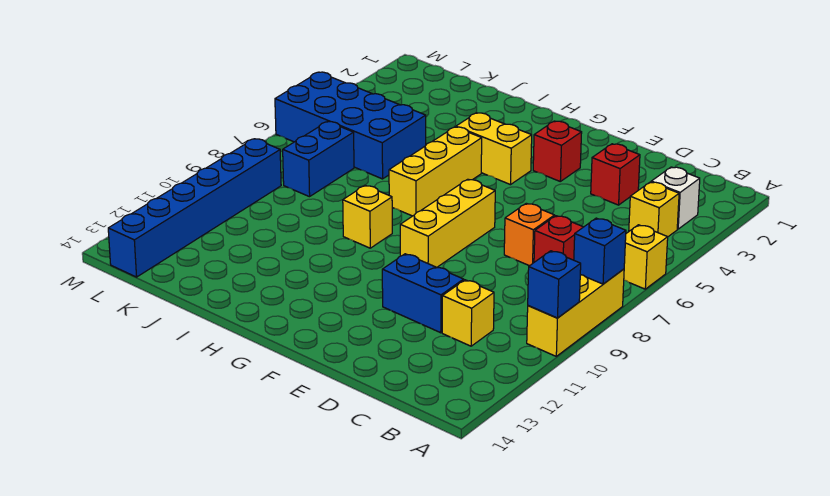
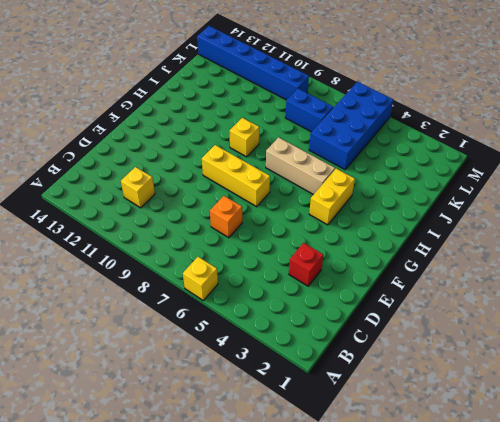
tan brick H5:H7 level 1 -> yellow brick H5:H7 level 1
none -> yellow brick A8:A10 level 1
none -> white brick B3 level 1
none -> yellow brick B4 level 1

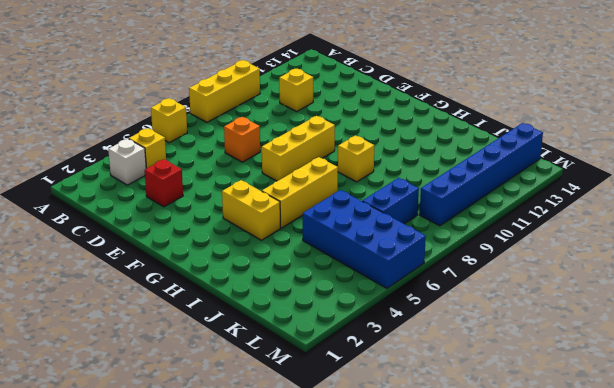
none -> red brick C7 level 1
none -> blue brick D11:E11 level 1
none -> red brick F3 level 1

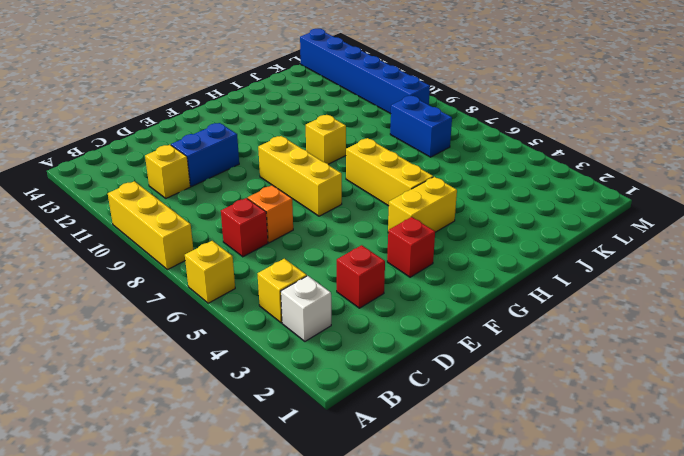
none -> blue brick J5:M6 level 1
none -> blue brick A8 level 2
none -> blue brick A10 level 2

